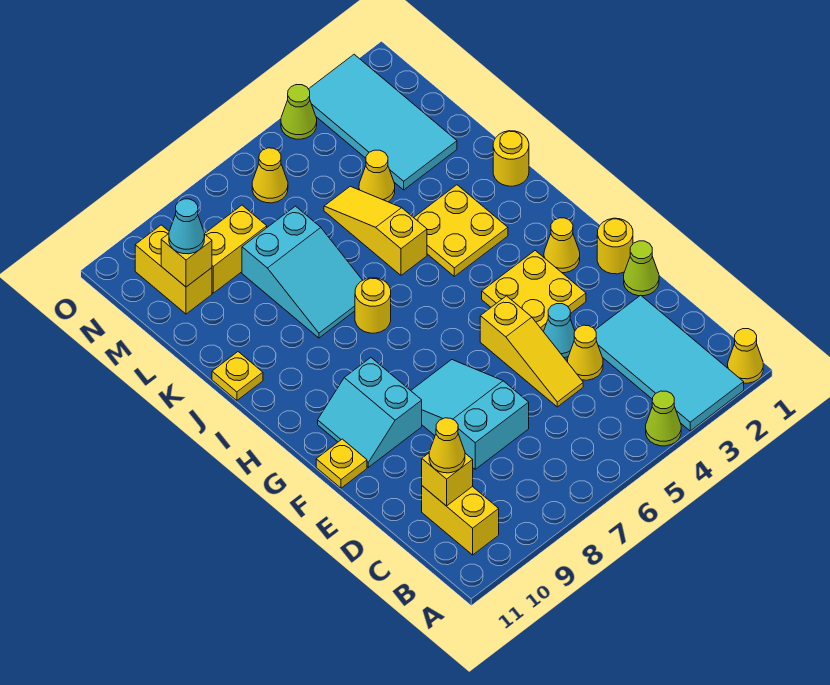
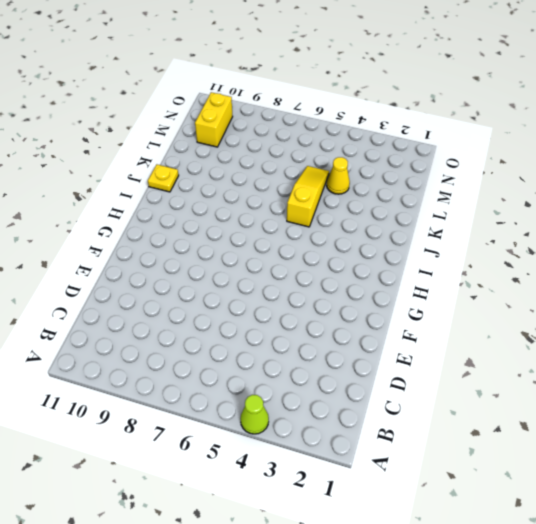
none -> yellow cone A1 level 1
none -> cyan tile A2:D3 level 1
none -> yellow brick B10:C10 level 1
none -> yellow cone D4 level 1

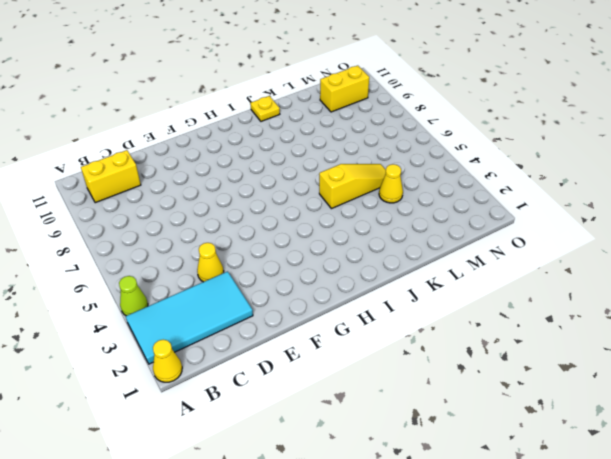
none -> yellow slope D5:F5 level 1 top F
none -> cyan slope D7:F8 level 1 top D
none -> lime cone E1 level 1
none -> cyan cone E4 level 1

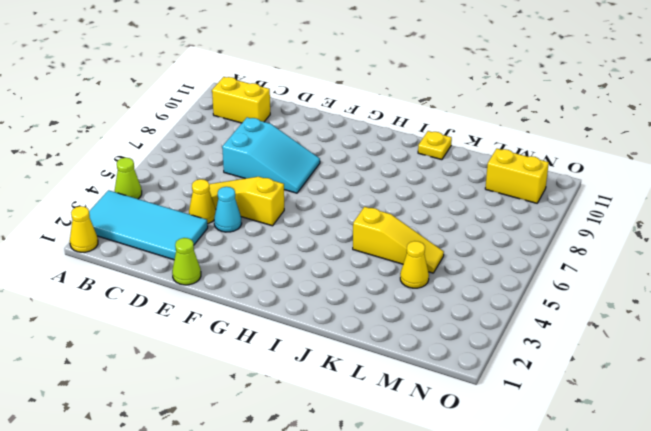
none -> yellow round brick F1 level 1
none -> yellow plate F3:G4 level 1
none -> cyan slope F9:G10 level 1 top 9
none -> yellow plate F11 level 1

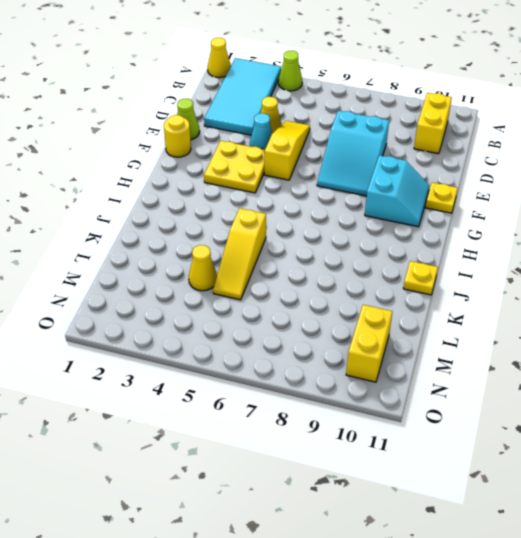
none -> yellow cone G2 level 1
none -> yellow plate I3:J4 level 1
none -> yellow round brick I7 level 1
none -> yellow round brick J1 level 1

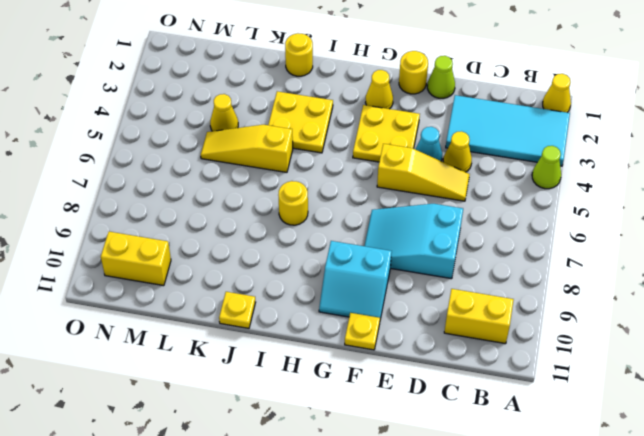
none -> cyan slope J7:L8 level 1 top L
none -> cyan tile L2:O3 level 1
none -> yellow brick M8:M9 level 1
none -> yellow cone N6 level 1

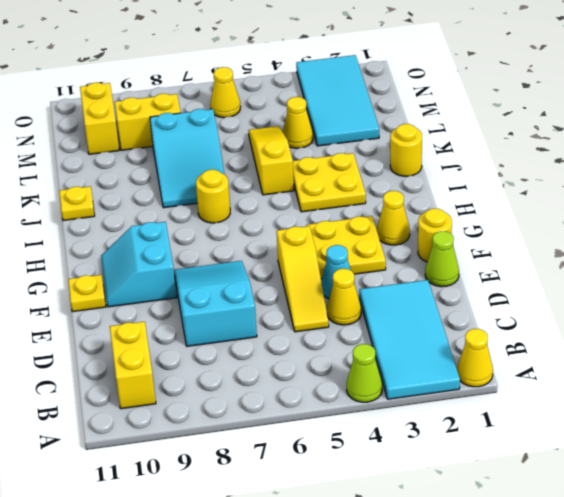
none -> lime cone O4 level 1
none -> yellow brick C10 level 2
none -> yellow brick M10 level 2
none -> yellow cone C10 level 3

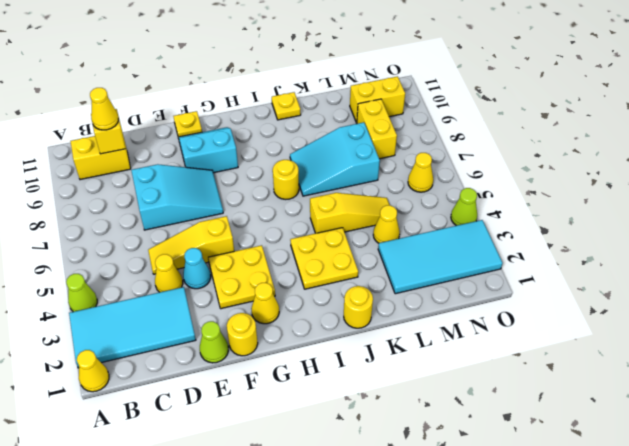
none -> yellow brick M10 level 2
none -> cyan cone M10 level 3

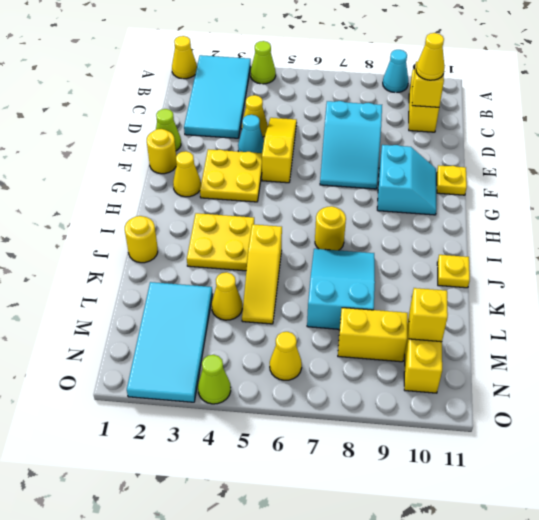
cyan cone A9 level 1 -> cyan cone M10 level 3

